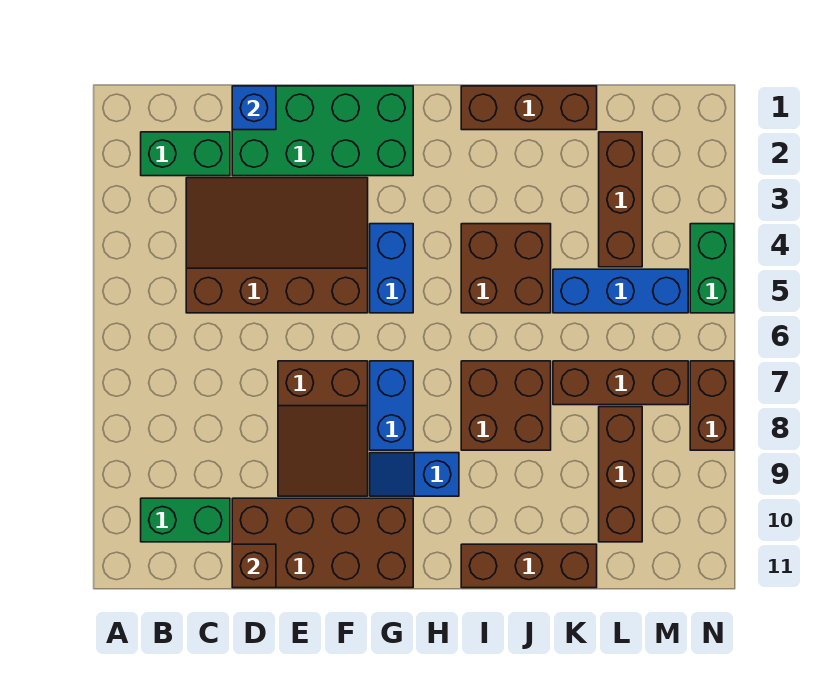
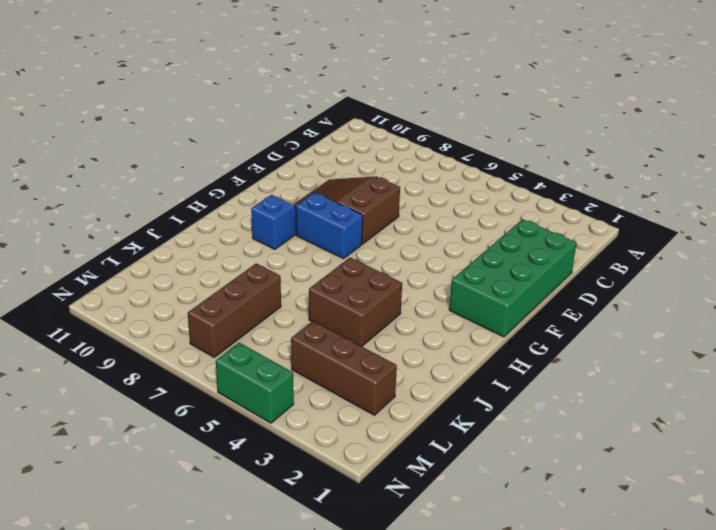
none -> green brick B2:C2 level 1
none -> green brick B10:C10 level 1
none -> brown slope C3:F5 level 1 top 5

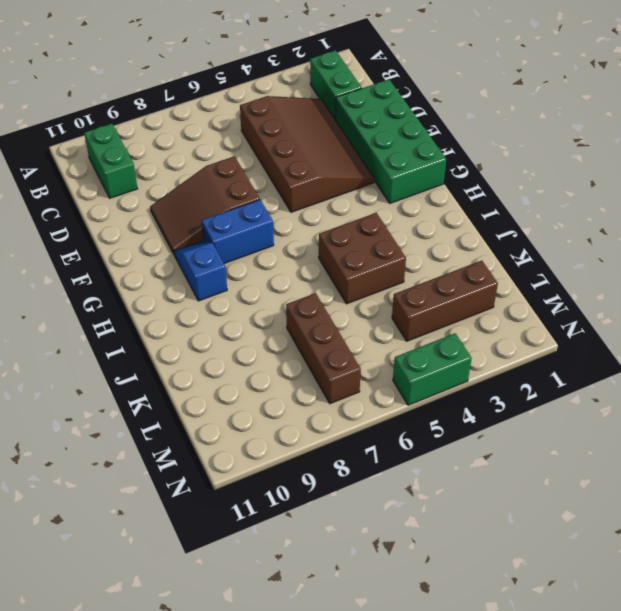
none -> brown brick D10:G11 level 1
none -> blue brick G4:G5 level 1
none -> brown brick I1:K1 level 1

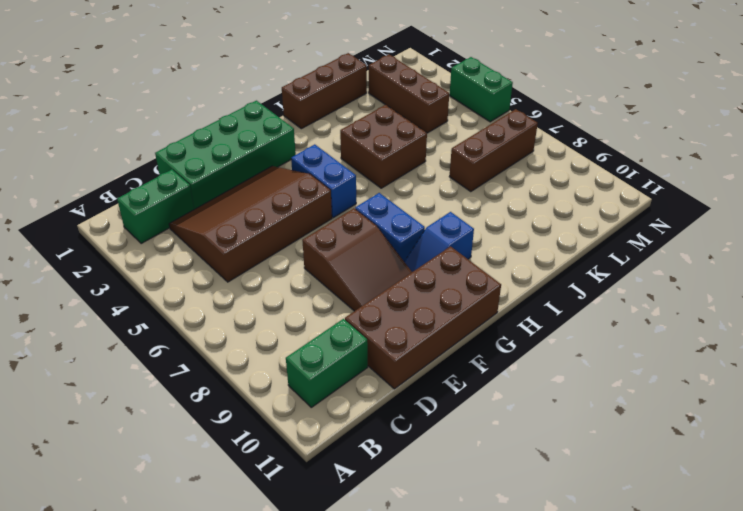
none -> brown brick I7:J8 level 1
none -> brown brick I11:K11 level 1
none -> blue brick K5:M5 level 1

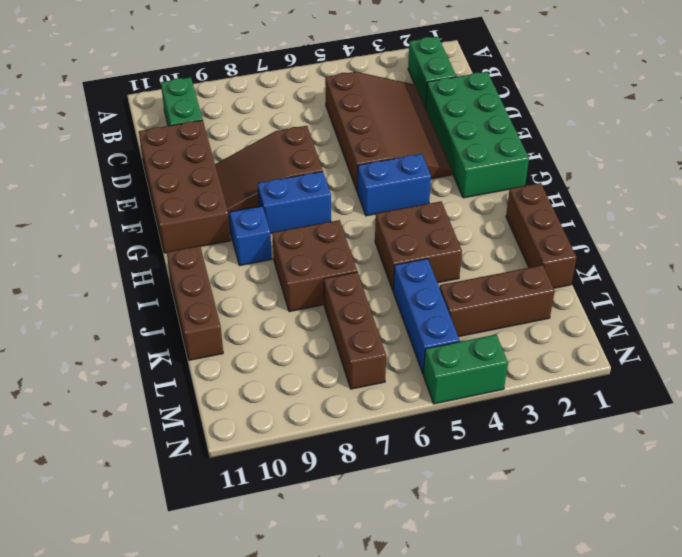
none -> brown brick L8:L10 level 1
none -> brown brick N7:N8 level 1
none -> blue brick D1 level 2

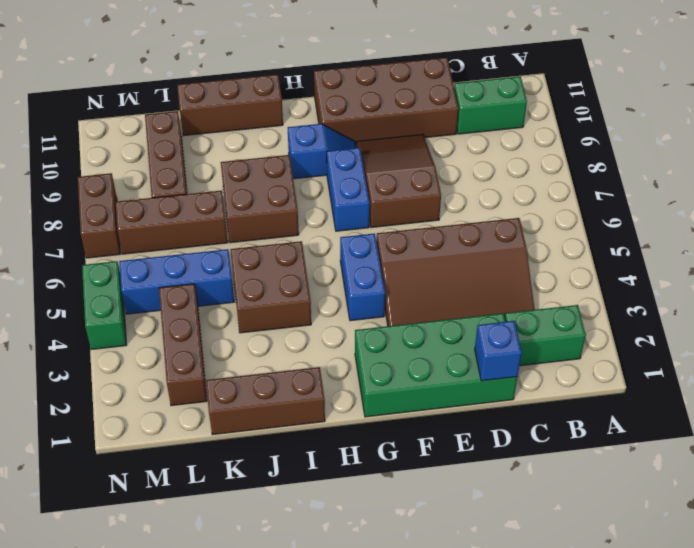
none -> brown brick D11 level 2

